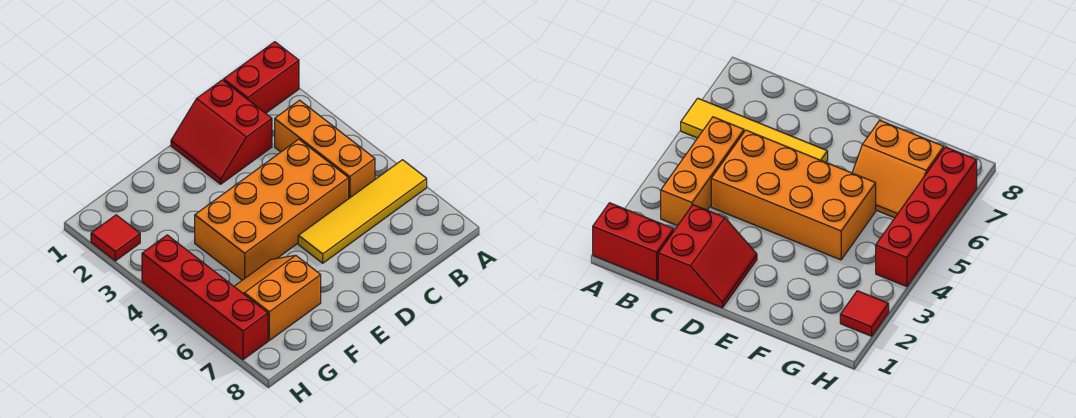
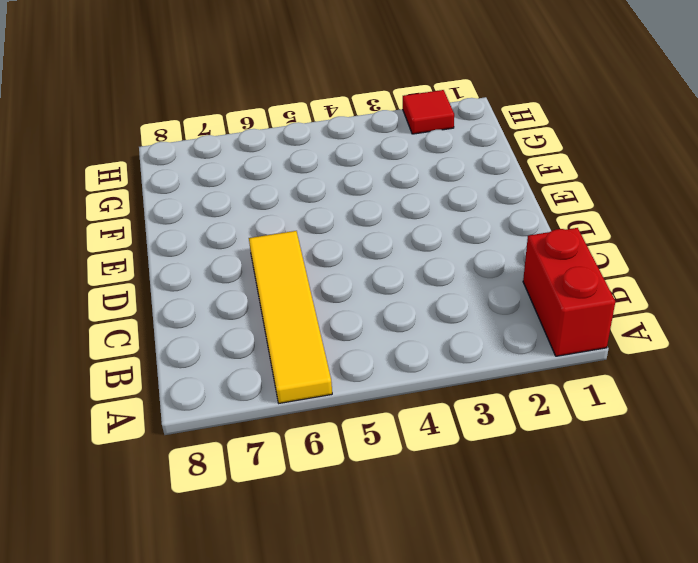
none -> orange brick B3:B5 level 1
none -> red slope C1:D2 level 1 top C

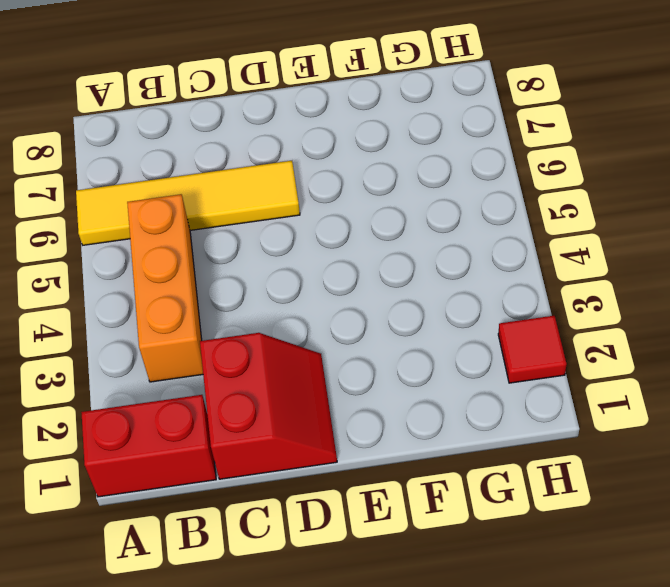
none -> orange brick C4:F5 level 1
none -> orange slope F6:G7 level 1 top 7

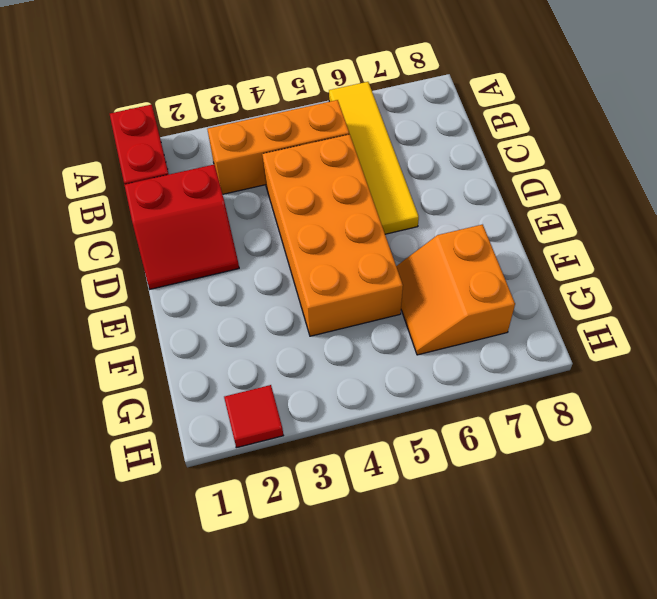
none -> red brick H4:H7 level 1

